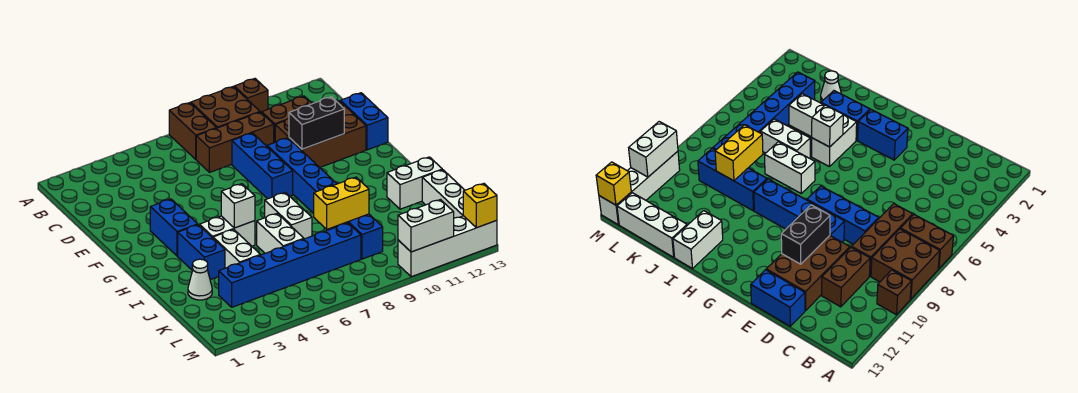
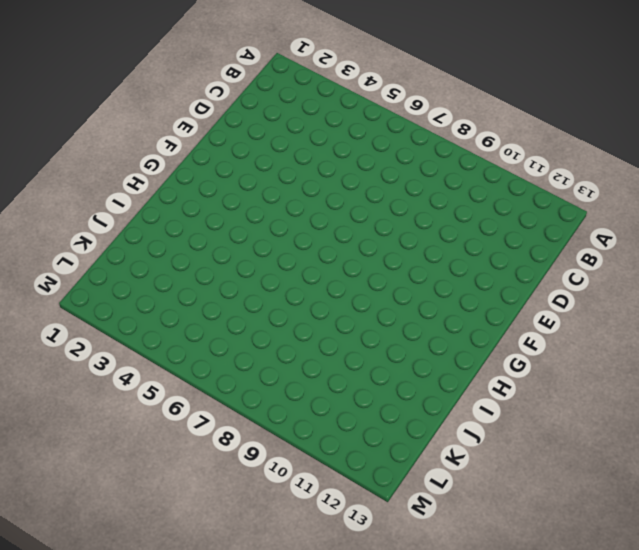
none -> brown brick A7:B7 level 1
none -> brown brick A8:B9 level 1
none -> brown brick A10 level 1

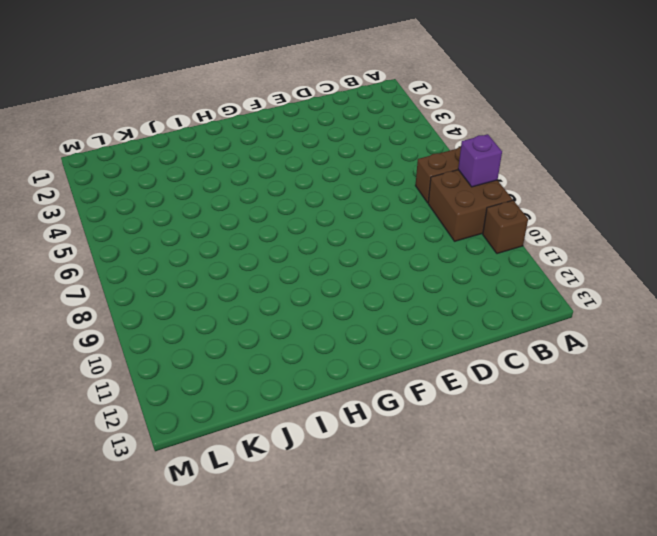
purple brick A8 level 2 -> none
none -> brown brick C7:C9 level 1
none -> brown brick C10:C11 level 1
none -> blue brick D8:F8 level 1

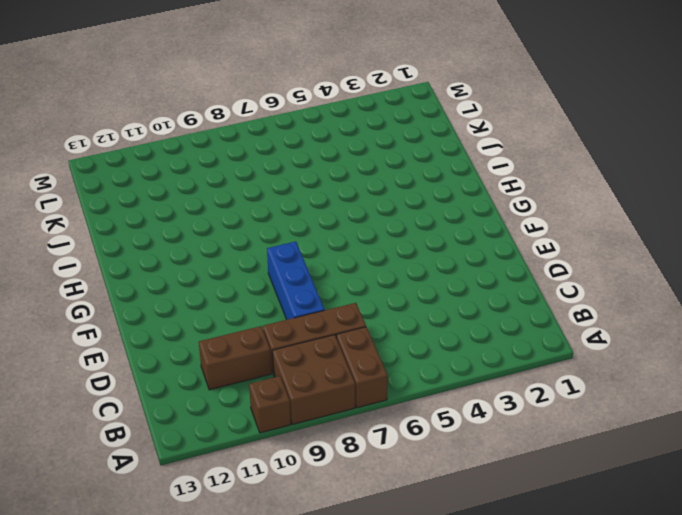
none -> brown brick D10:E12 level 1
none -> blue brick D13:E13 level 1
none -> blue brick E9:H9 level 1

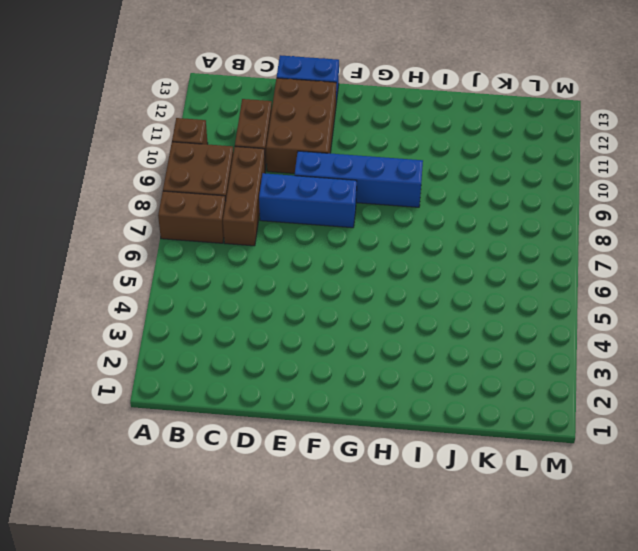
none -> blue brick F3:G3 level 1
none -> blue brick H3:I3 level 1
none -> white brick H4:H5 level 1

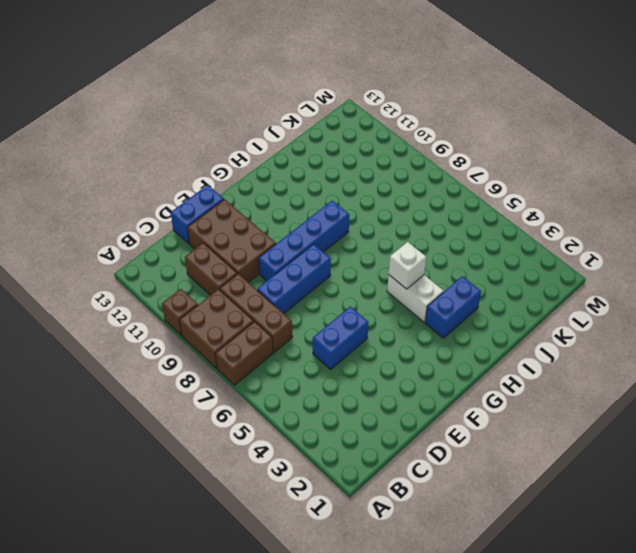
blue brick D5:E5 level 1 -> blue brick F3:G3 level 1
none -> white brick H7:I7 level 1
none -> white brick I4:J4 level 1
none -> white brick I6:J6 level 1

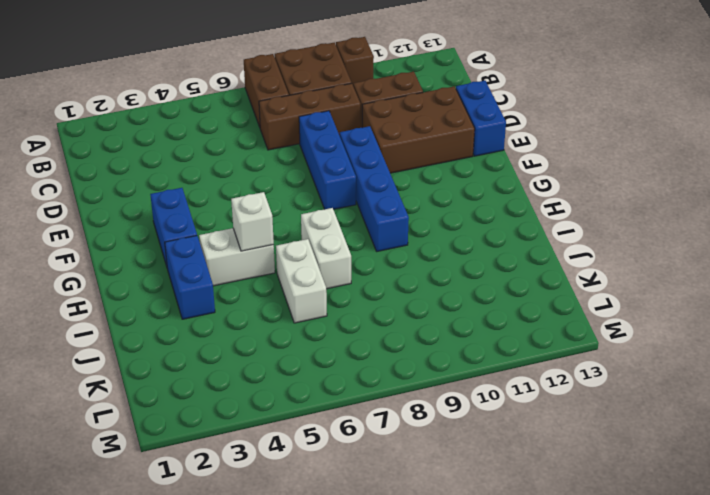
none -> white brick I4:J4 level 1
none -> blue brick I9:K9 level 1
none -> white brick I12:I13 level 1

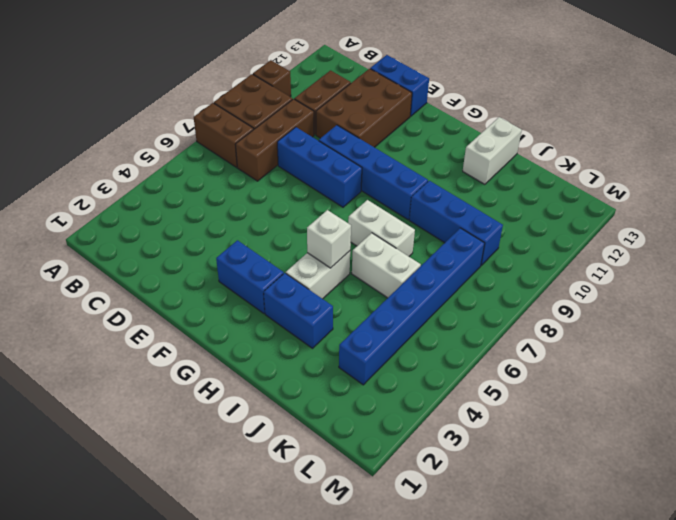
none -> white brick I4:J4 level 1
none -> white cone J2 level 1
none -> white brick J13:L13 level 1

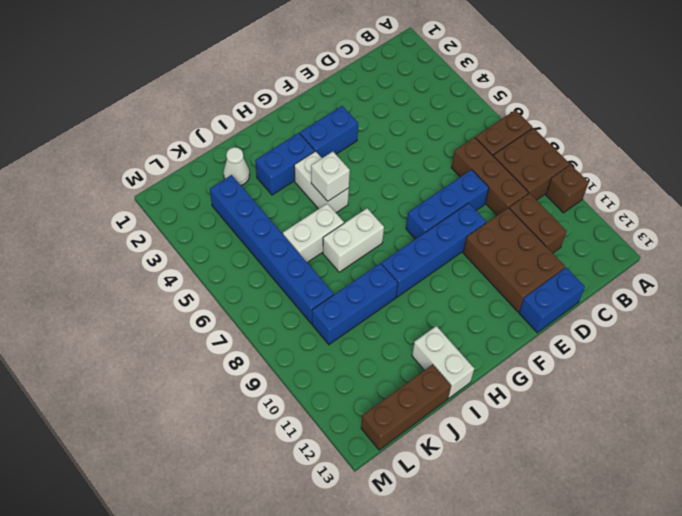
brown brick J13:L13 level 1 -> white brick J13:L13 level 1
none -> white brick I4:J4 level 1
none -> white brick M10:M13 level 1
none -> black brick E10:E11 level 2

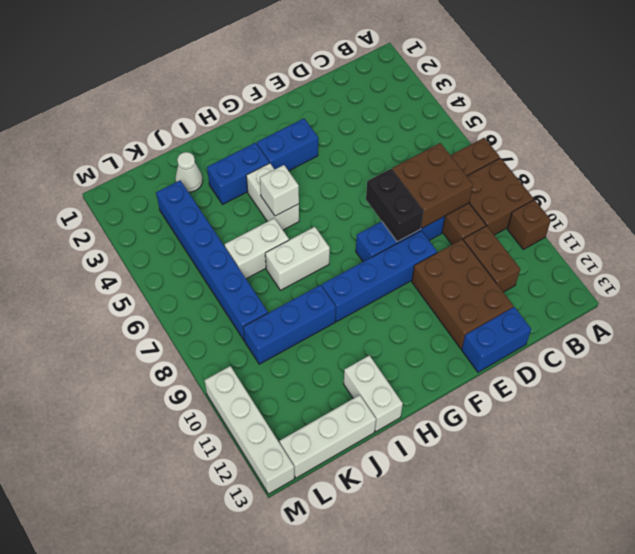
brown brick C7:D8 level 2 -> none
black brick E7:E8 level 2 -> black brick E10:E11 level 2
none -> white brick I4:J4 level 1
none -> yellow brick J8:J9 level 2
none -> white brick M10:M11 level 2

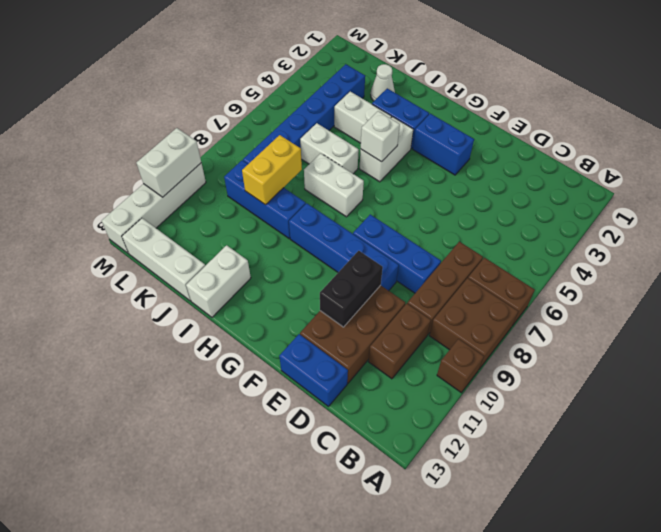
none -> yellow brick M13 level 2

